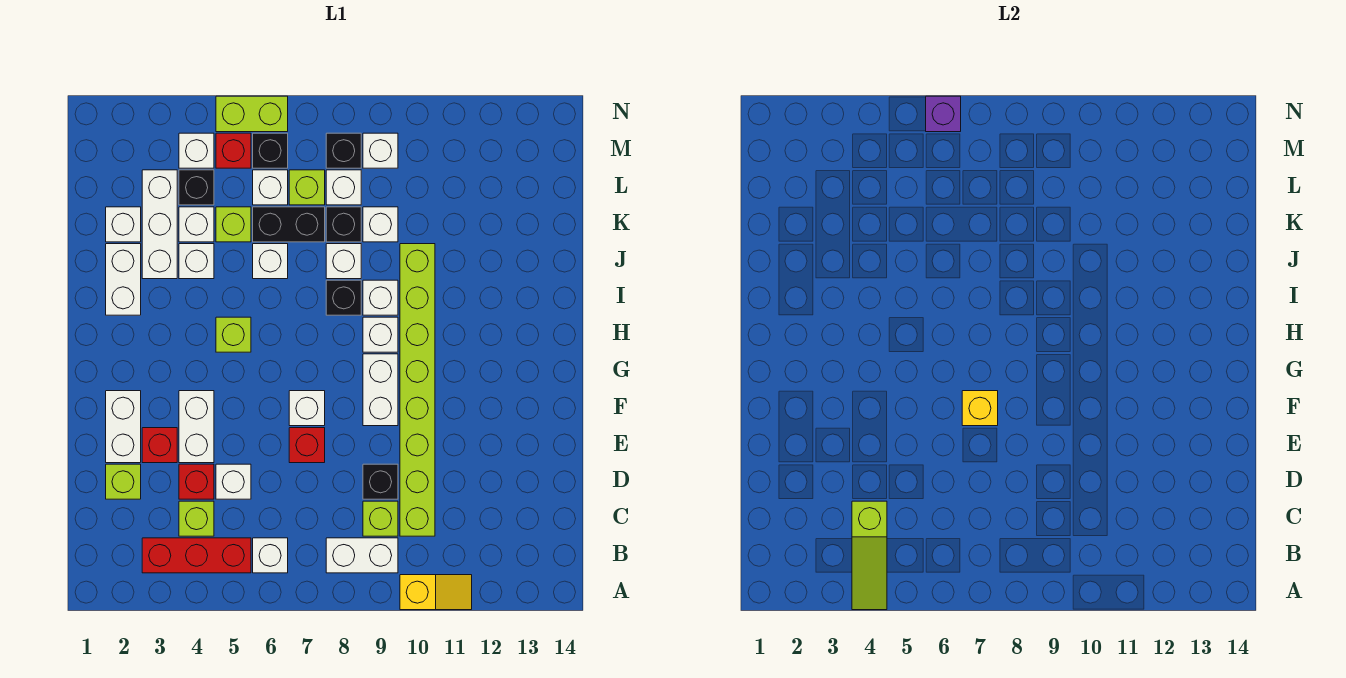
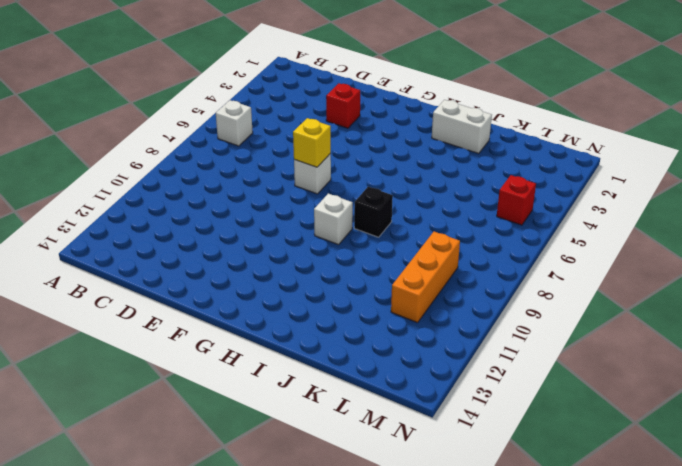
orange brick L9:L11 level 1 -> none
none -> yellow slope A10:A11 level 1 top 10
none -> red brick B3:B5 level 1
none -> white brick B8:B9 level 1
none -> lime brick C4 level 1

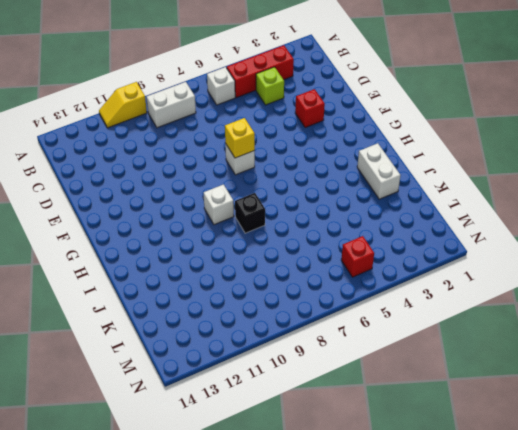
none -> lime brick C9 level 1
none -> lime brick C10:J10 level 1
none -> lime brick D2 level 1
none -> red brick D4 level 1

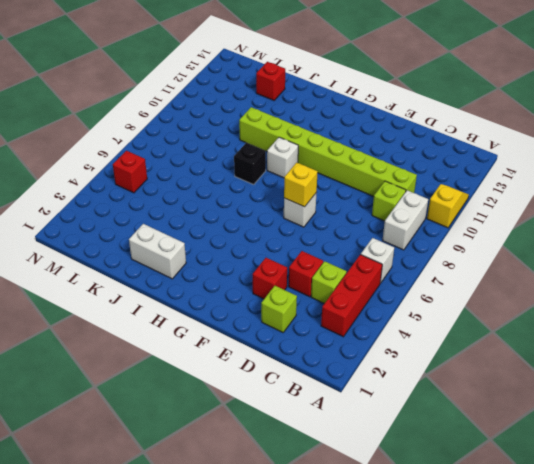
red brick K13 level 1 -> red brick E7 level 1
none -> white brick D5 level 1
none -> black brick D9 level 1
none -> white brick E2:F2 level 1
none -> white brick E4:F4 level 1

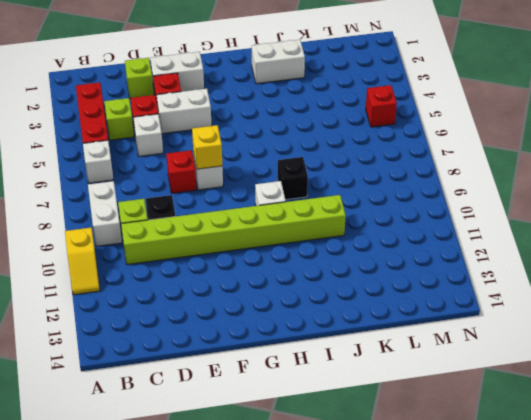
none -> white brick F9:G9 level 1
none -> lime brick H5 level 1
none -> white brick I9 level 1
none -> white brick J3:L3 level 1

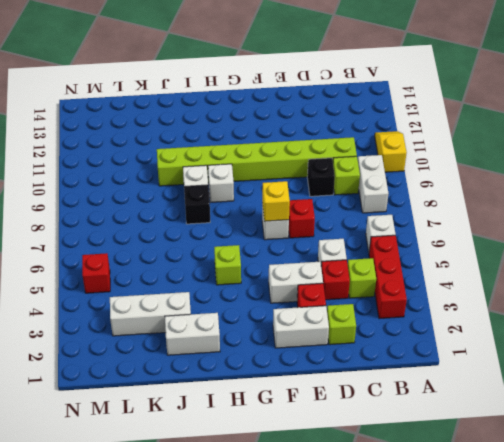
none -> white brick F9:G9 level 1
none -> white brick J4 level 1
none -> white brick J6 level 1
none -> white brick J8 level 1

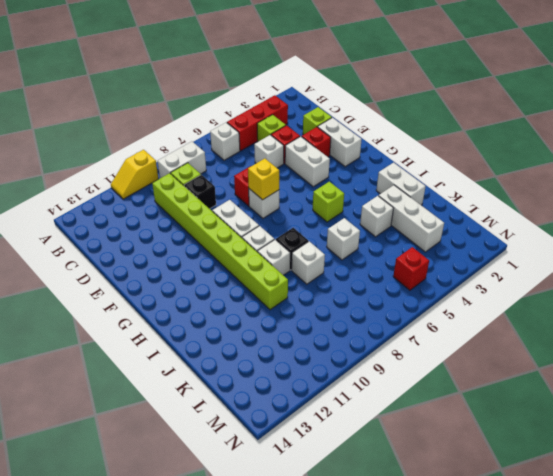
none -> white brick K2 level 1
none -> white brick K4 level 1
none -> lime brick K5 level 1
none -> black brick K6:K7 level 1

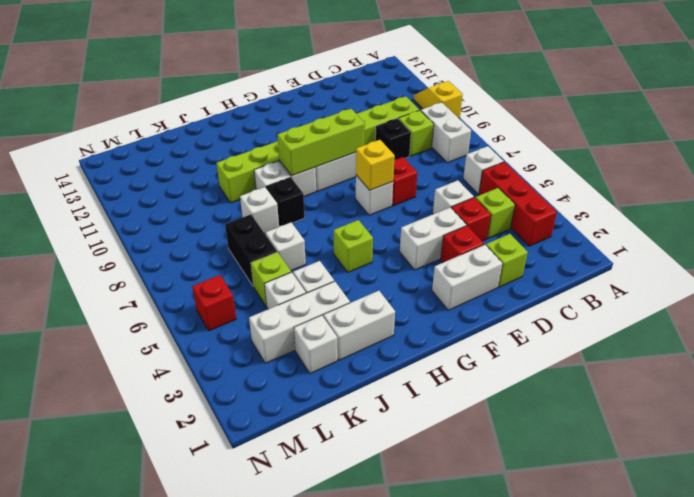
lime brick F9:H9 level 2 -> none
none -> black brick K8 level 1
none -> white brick K9 level 1
none -> black brick L4 level 1
none -> white brick L6 level 1

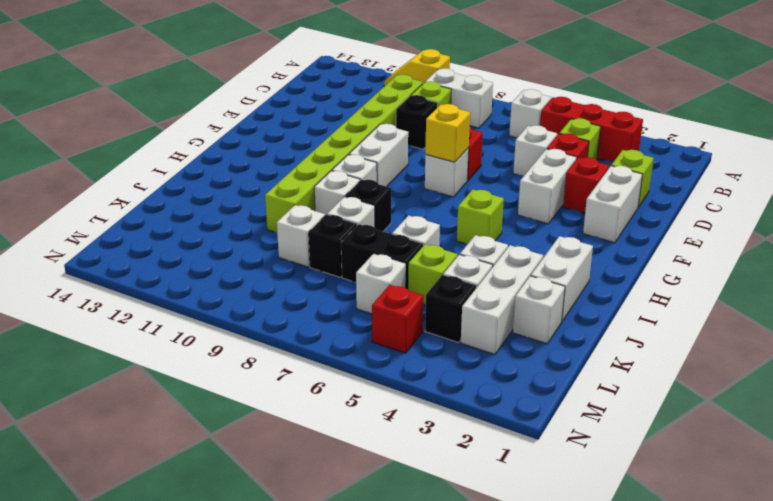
none -> lime brick L7 level 1
none -> white brick L8 level 1
none -> white brick M4 level 1
none -> black brick M6 level 1

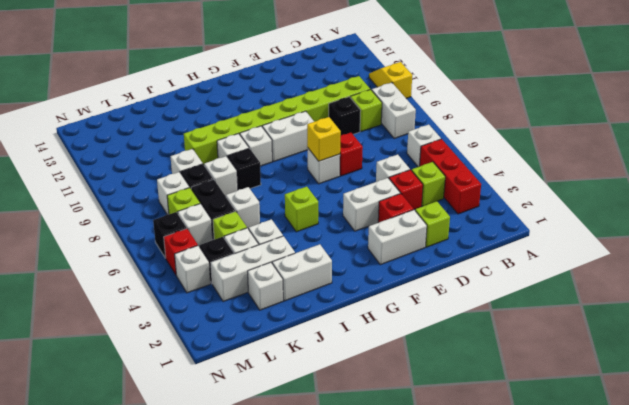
none -> black brick M8 level 1
none -> white brick M9 level 1
none -> lime brick N5:N6 level 1
none -> lime slope A4:C4 level 2 top C

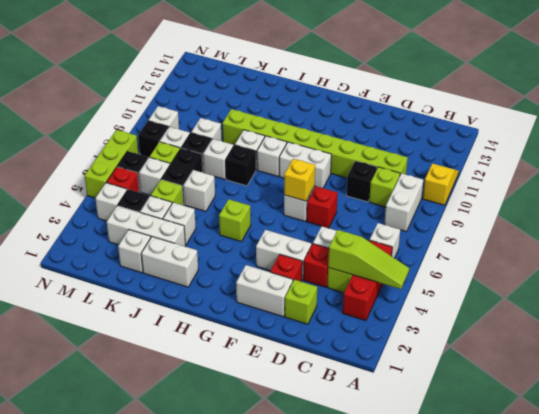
lime brick N5:N7 level 1 -> lime brick N5:N6 level 1
none -> purple brick N6 level 2

